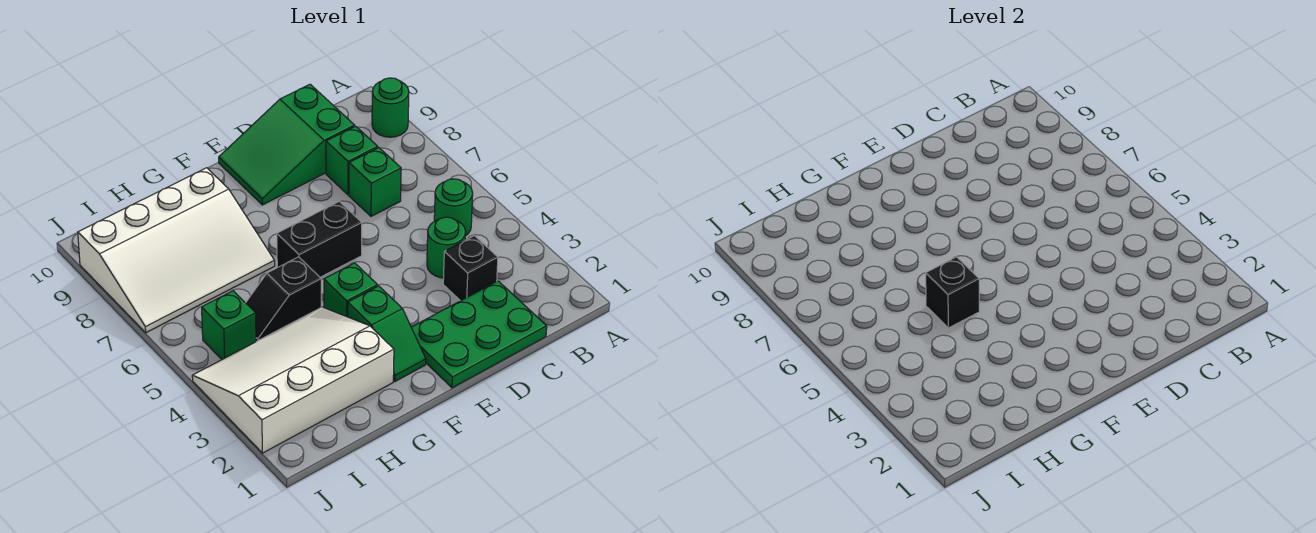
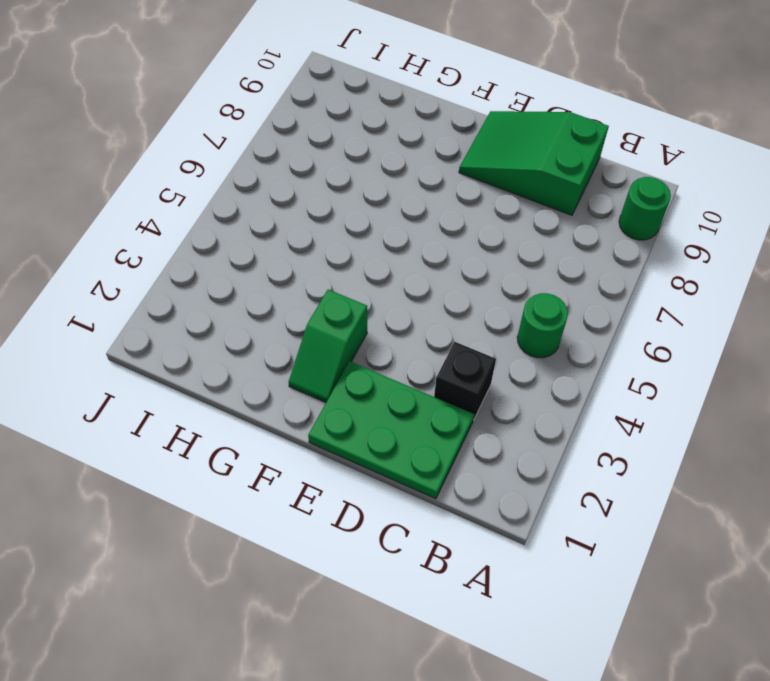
none -> green round brick C4 level 1
none -> green brick C7 level 1
none -> green brick C8 level 1

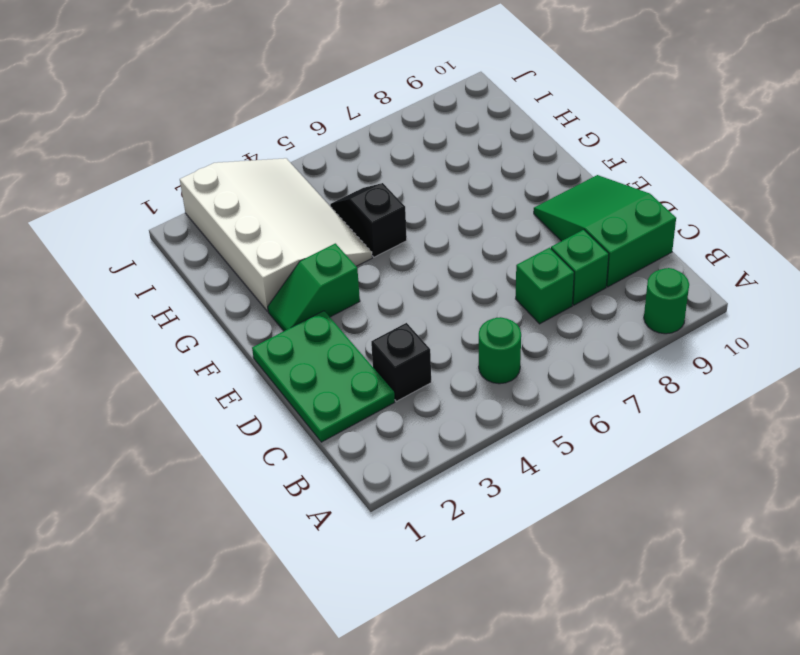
none -> green round brick C4 level 1
none -> black brick E6:F6 level 1
none -> green brick F4 level 1

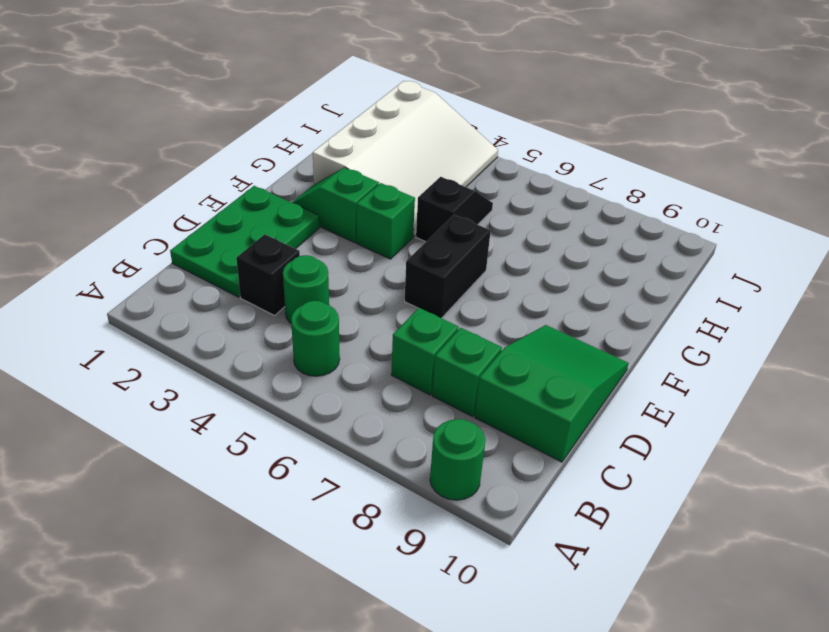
none -> white slope G7:J9 level 1 top 9
none -> green brick I5 level 1
none -> black brick G5 level 2

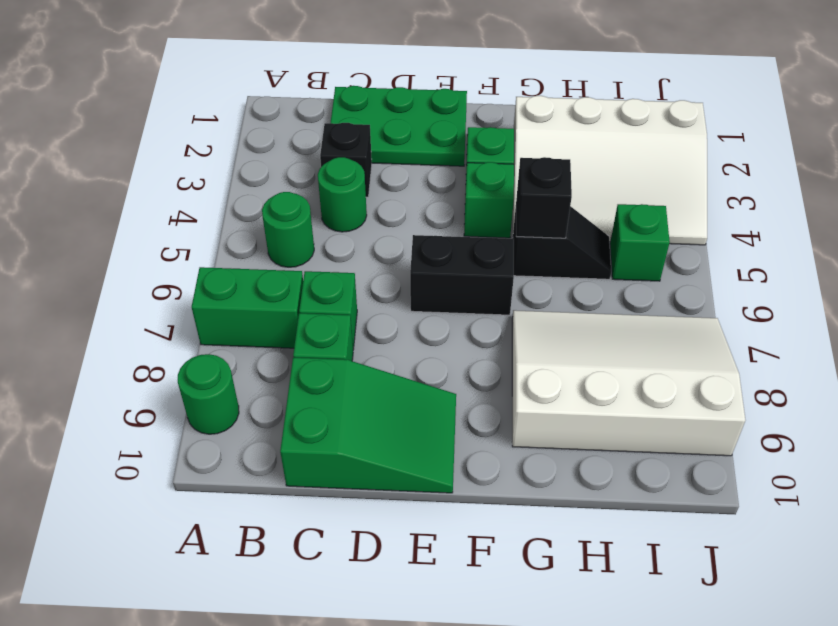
green brick A7:B7 level 1 -> none

